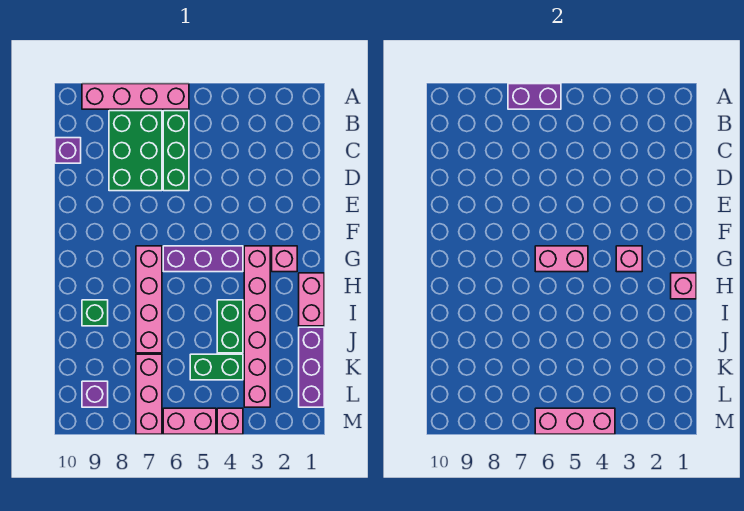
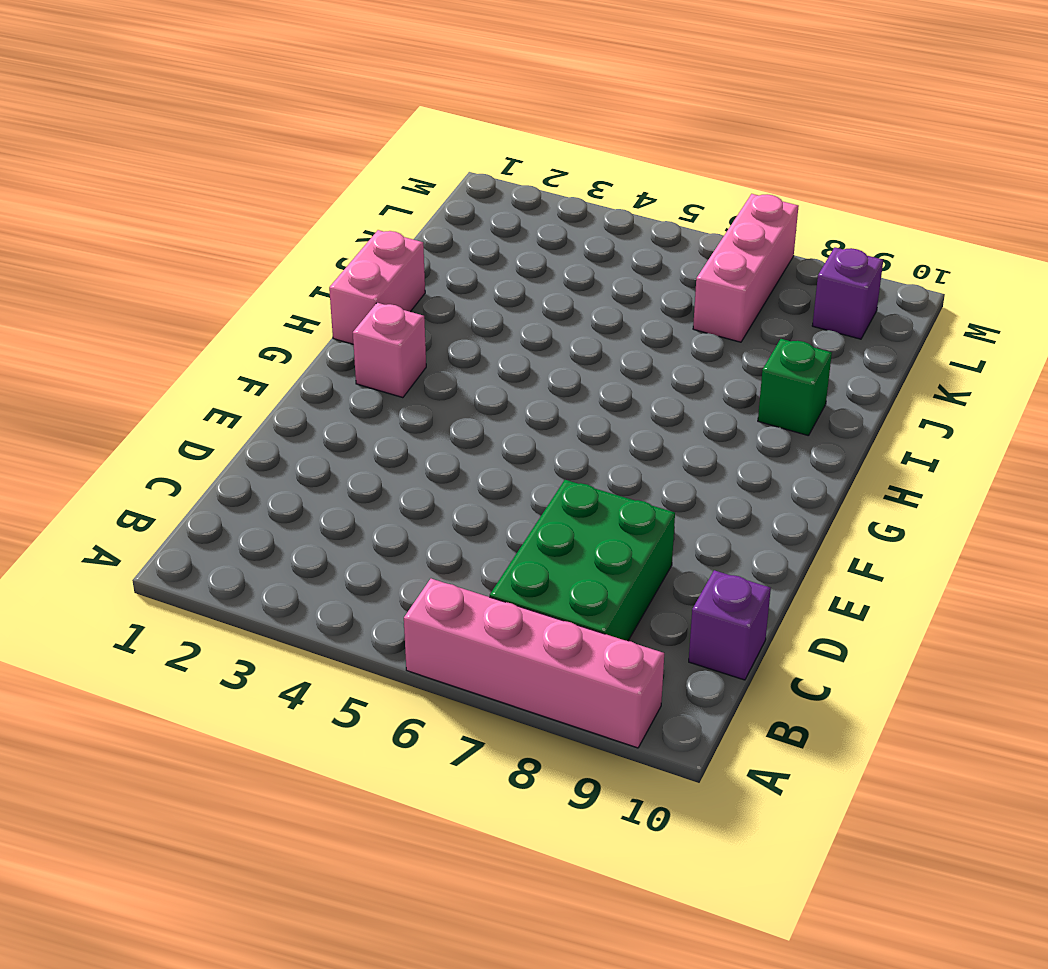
none -> green brick B6:D6 level 1
none -> pink brick G3:L3 level 1
none -> purple brick G4:G6 level 1

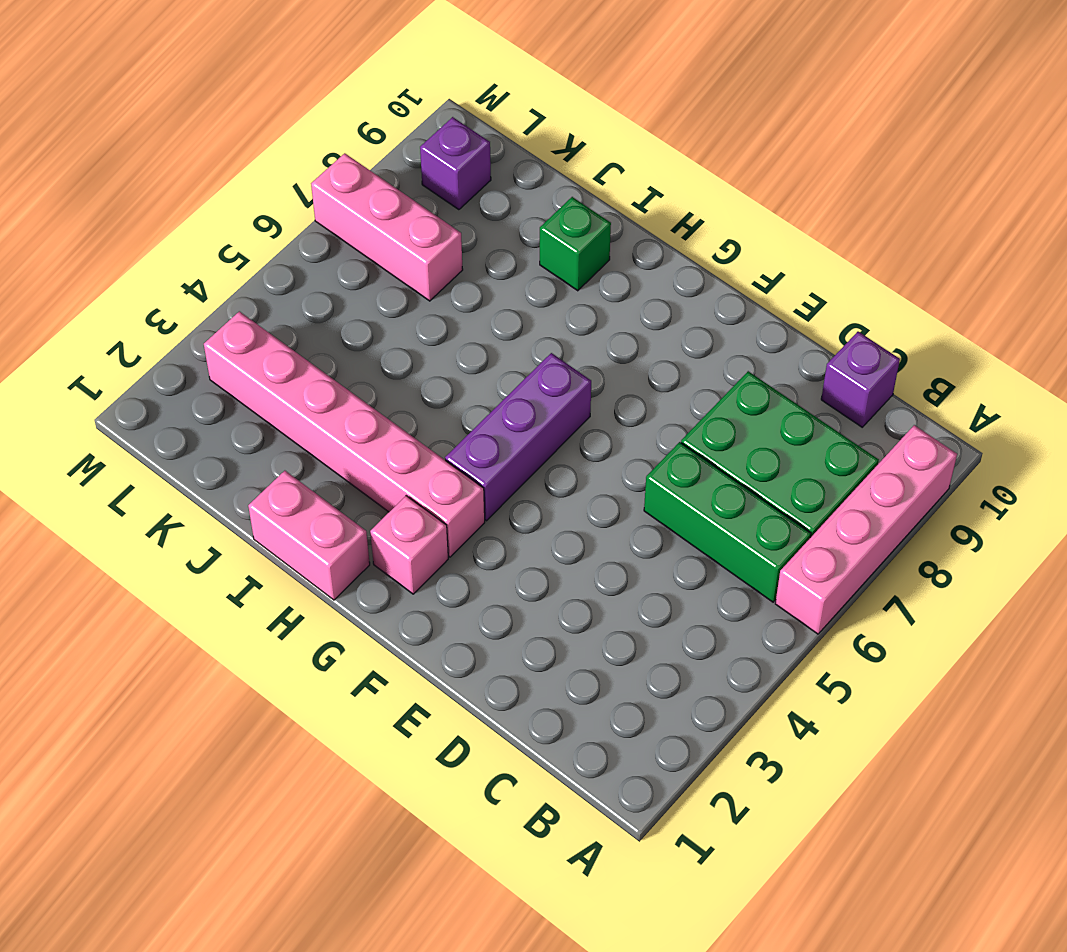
none -> pink brick G7:J7 level 1
none -> green brick I4:J4 level 1
none -> purple brick J1:L1 level 1

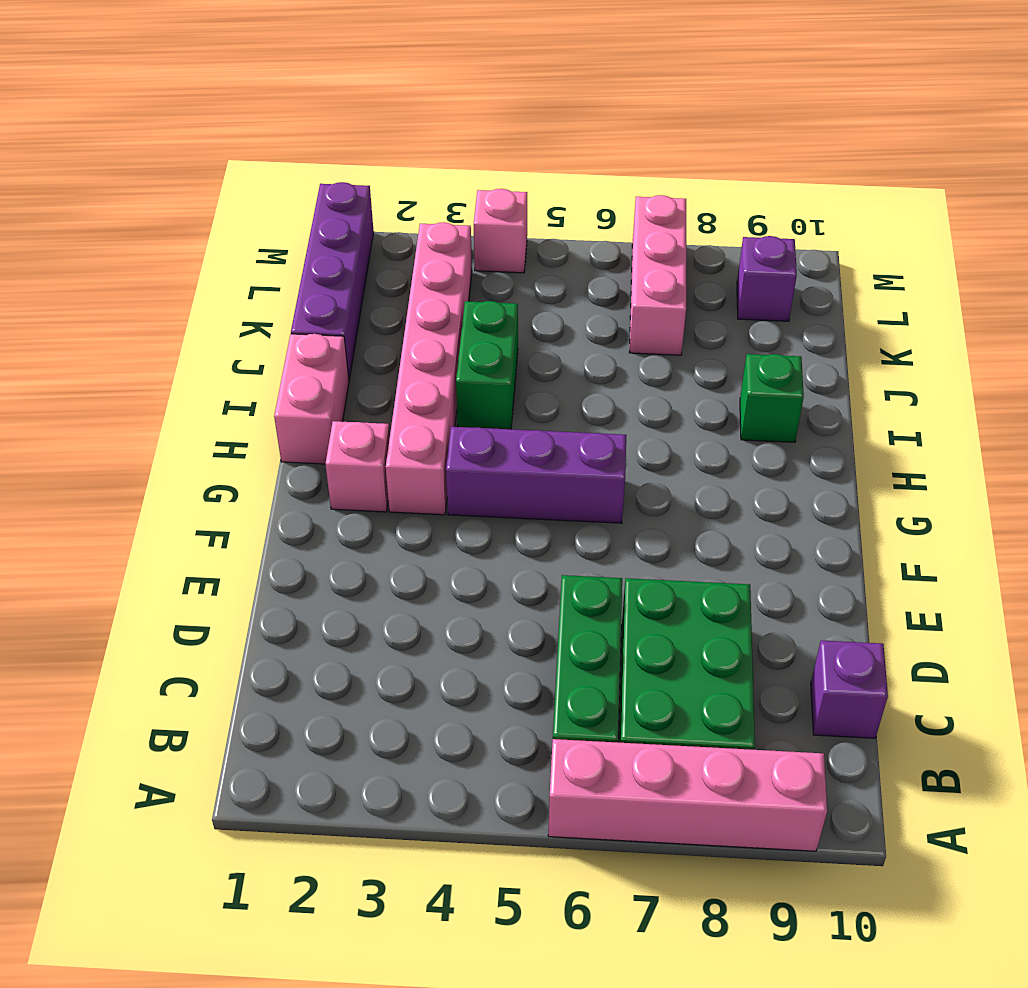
purple brick J1:M1 level 1 -> purple brick J1:L1 level 1
none -> pink brick G7:J7 level 1
none -> green brick K4:K5 level 1
none -> pink brick M5:M6 level 1

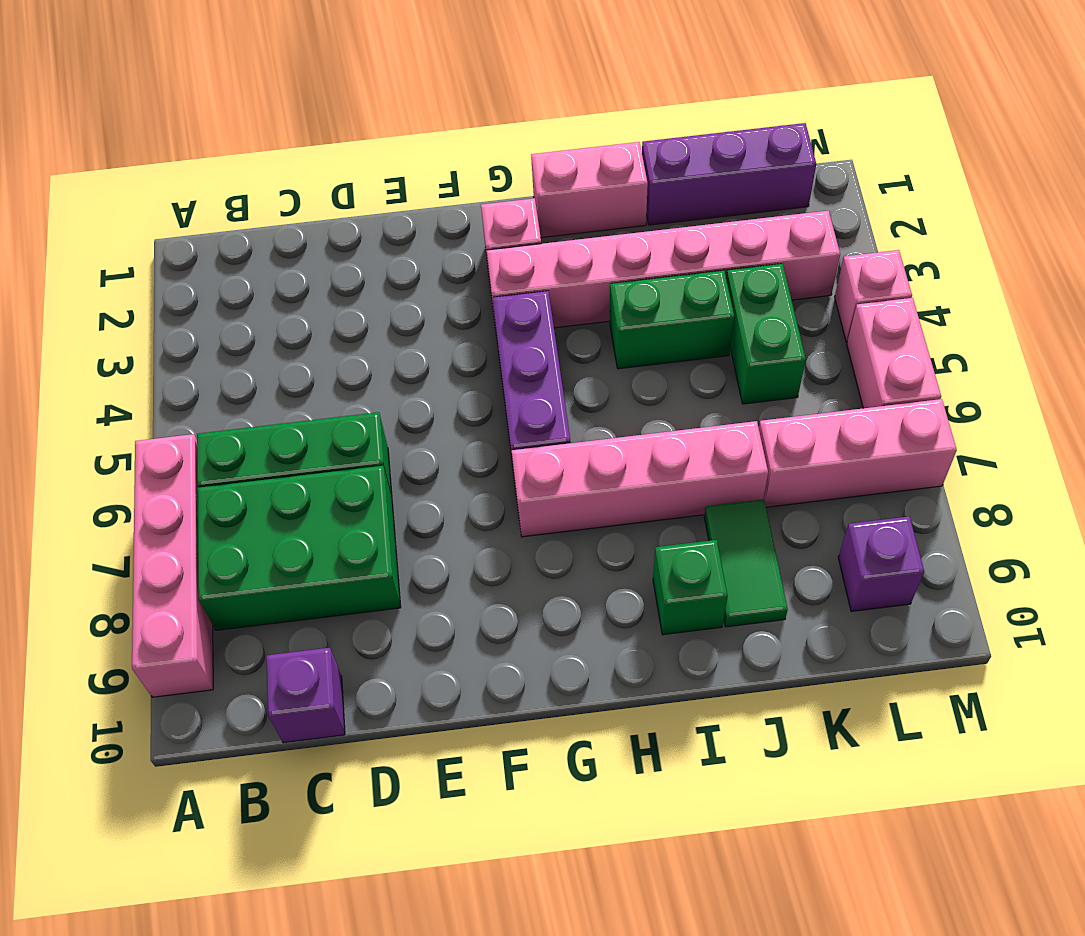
green tile J8:J9 level 1 -> none
none -> purple brick A6:A7 level 2
none -> pink brick G3 level 2
none -> pink brick G5:G6 level 2

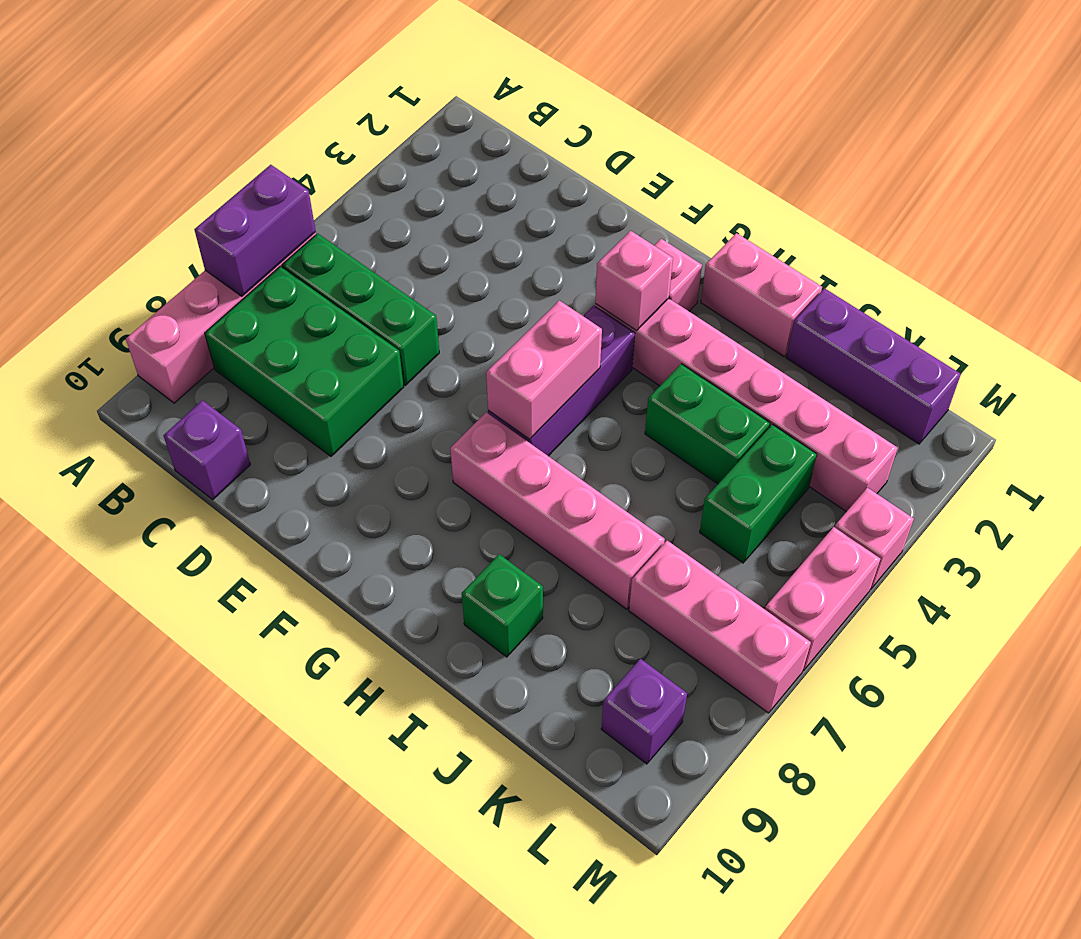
none -> pink brick H1 level 2
none -> pink brick M4:M6 level 2

